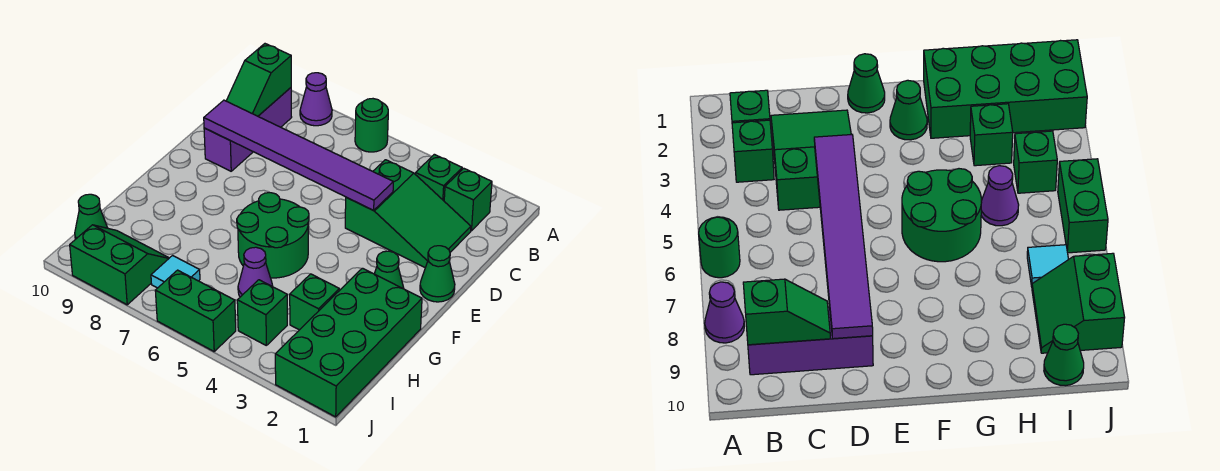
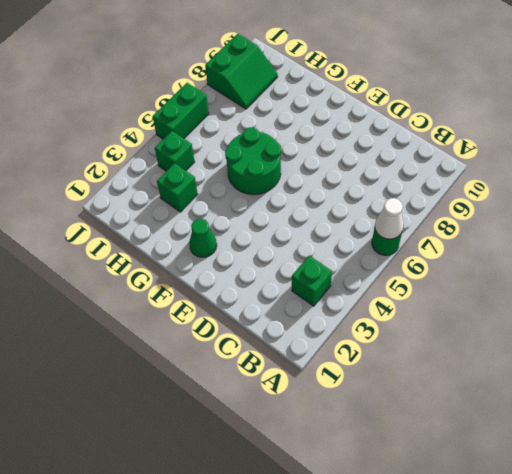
white cone A6 level 2 -> none
none -> purple cone A8 level 1
none -> green brick B2 level 1
none -> purple brick B9:D9 level 1

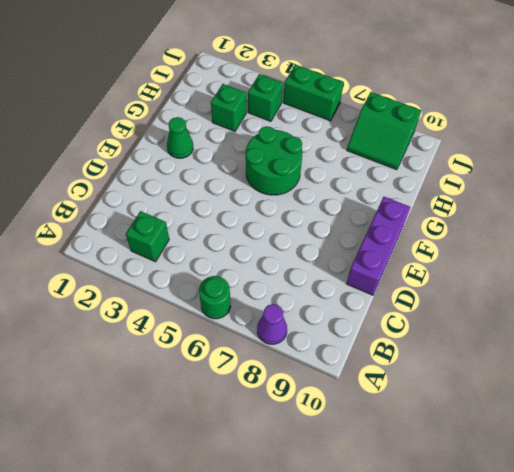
purple brick D10:F10 level 1 -> purple brick B9:D9 level 1
none -> green brick B2 level 1
none -> green slope C2:D4 level 1 top 4
none -> green cone E1 level 1

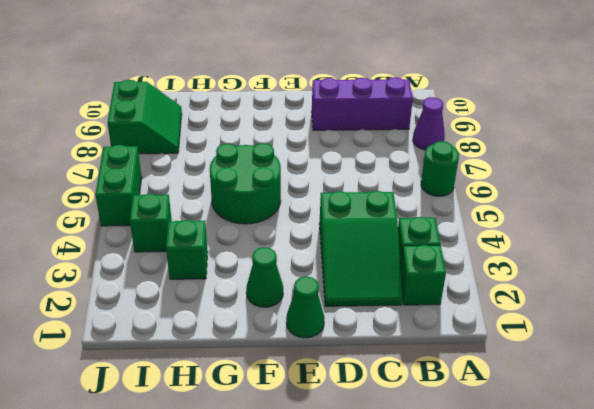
none -> green brick G1:J2 level 1
none -> purple cone H5 level 1
none -> cyan tile I7 level 1

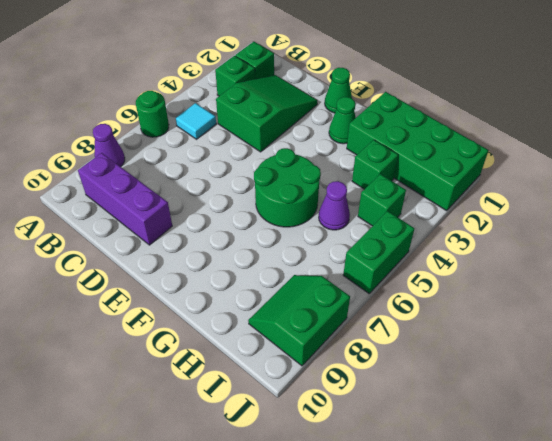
cyan tile B5 level 1 -> cyan tile I7 level 1
none -> green cone I10 level 1
none -> green slope B9:C9 level 2 top B
none -> purple tile D4:D9 level 2

